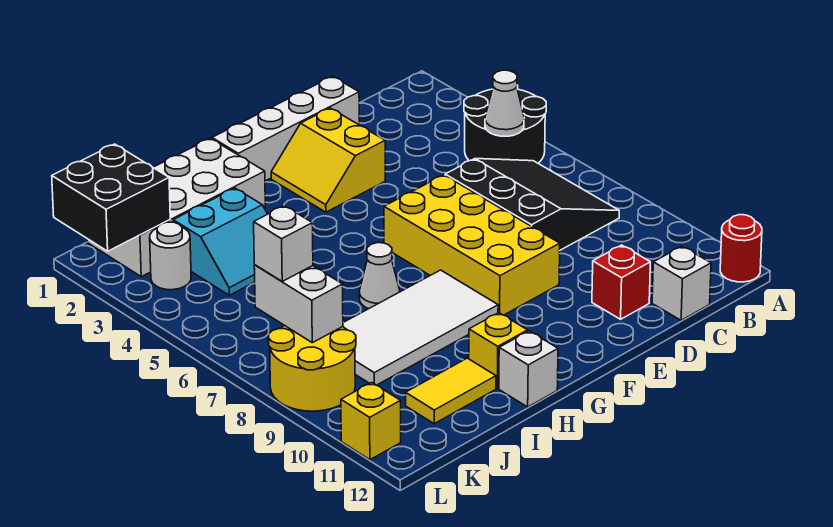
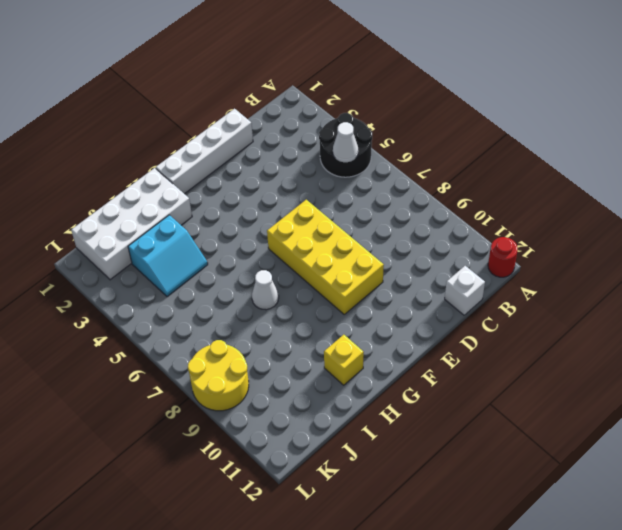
none -> black slope B6:D8 level 1 top D
none -> red brick D11 level 1
none -> yellow slope E2:F3 level 1 top E

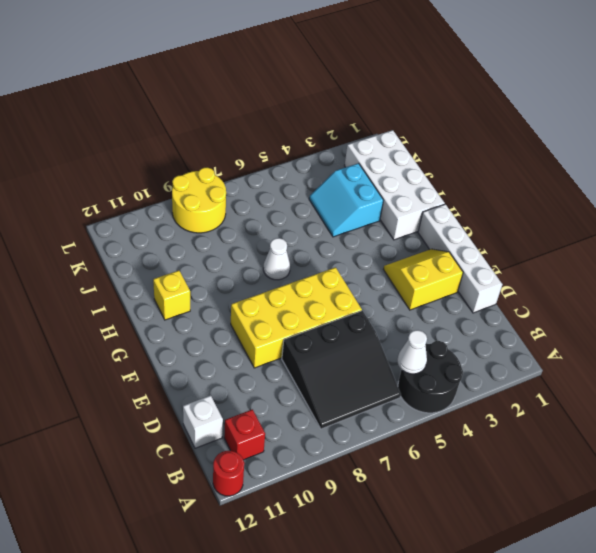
red brick B11 level 1 -> red brick D11 level 1
none -> white tile G8:J9 level 1
none -> white brick H12 level 1
none -> yellow tile I11:J11 level 1

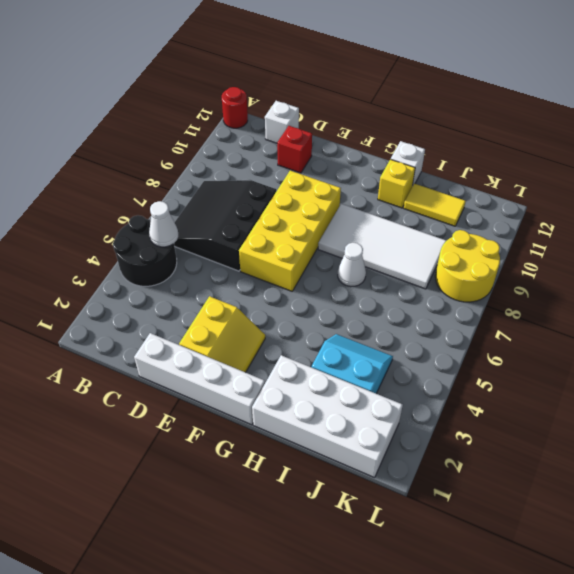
none -> white round brick K3 level 1
none -> yellow brick L11 level 1
none -> black brick K1:L2 level 2

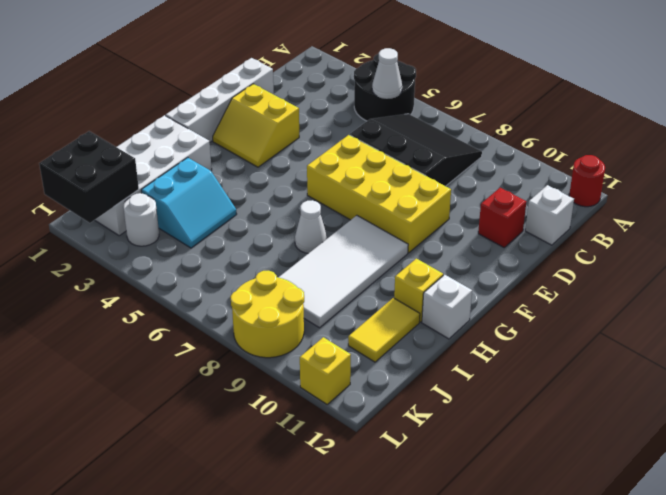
none -> white brick K7:K8 level 2
none -> white brick K7 level 3

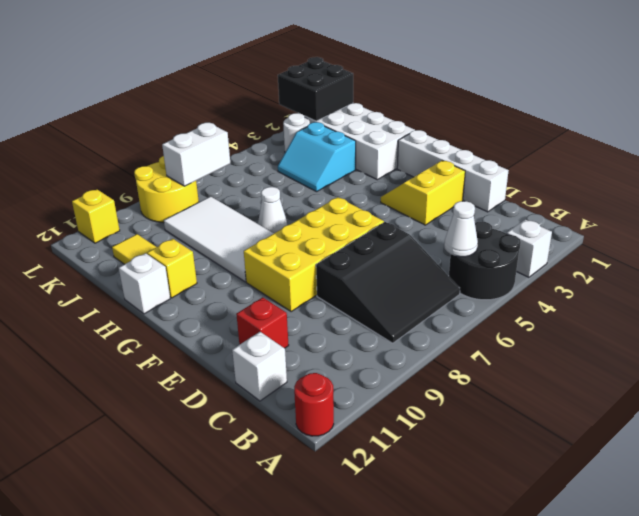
white brick A3 level 1 -> white brick K7 level 3

